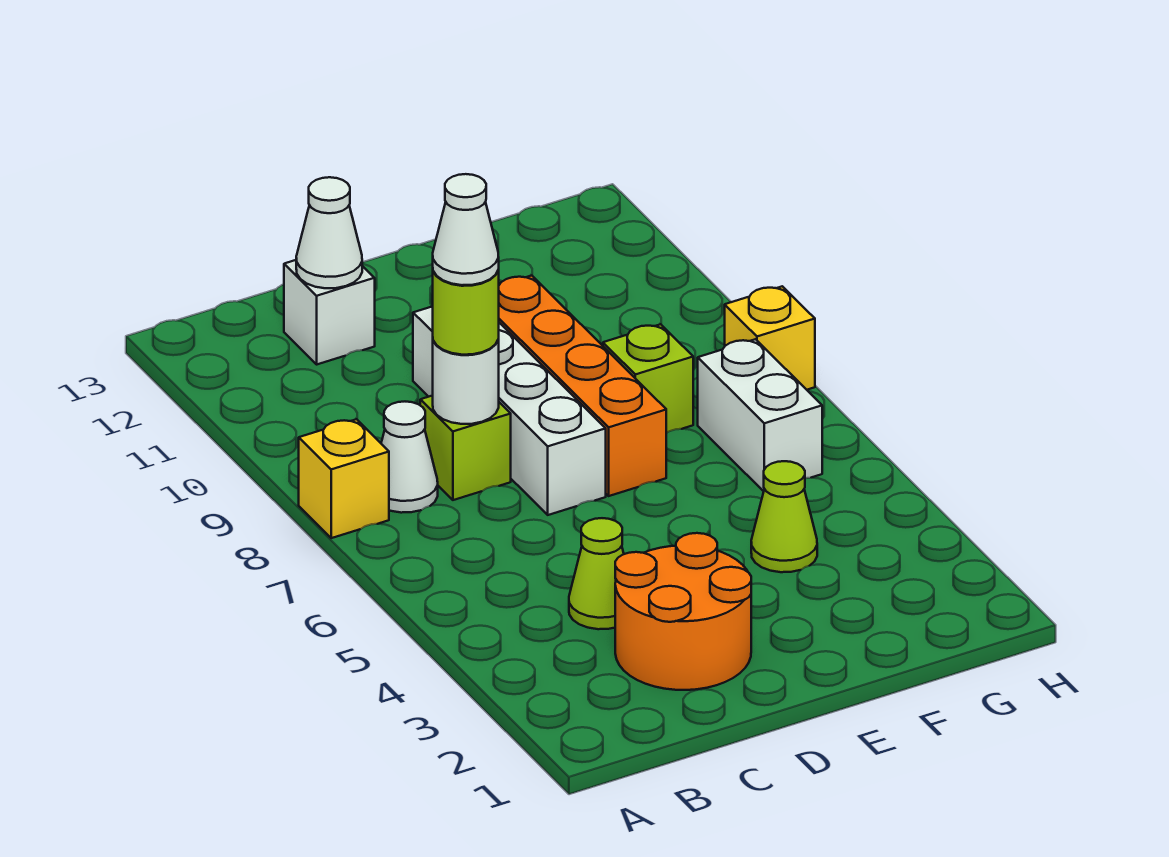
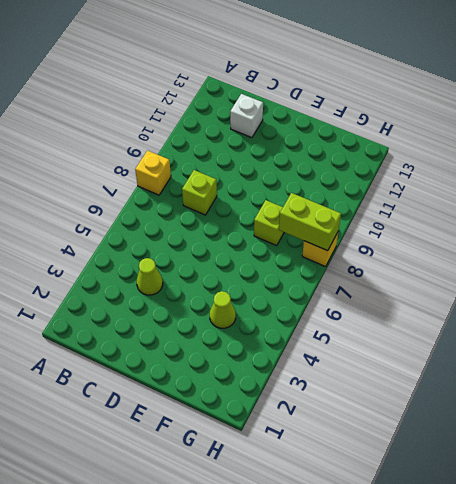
lime brick G8:H8 level 2 -> none
none -> white cone B8 level 1
none -> orange round brick C2:D3 level 1
none -> white brick D7:D10 level 1

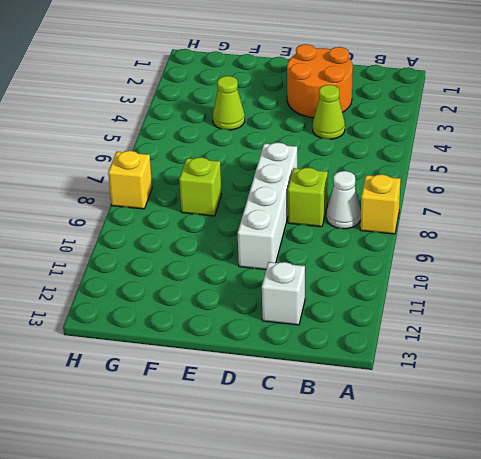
none -> orange brick E7:E10 level 1
none -> white brick G6:G7 level 1
none -> white round brick C8 level 2

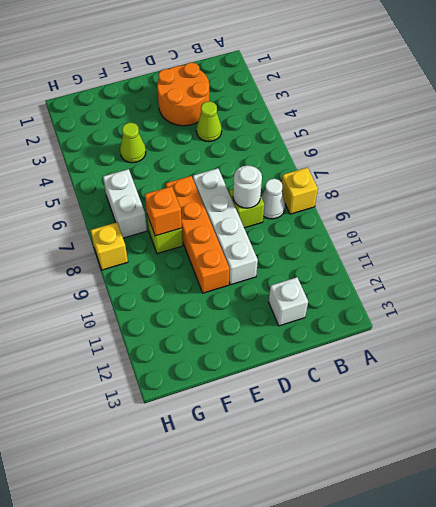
orange brick F8 level 2 -> none
none -> white cone C12 level 2
none -> lime round brick C8 level 3
none -> white cone C8 level 4

